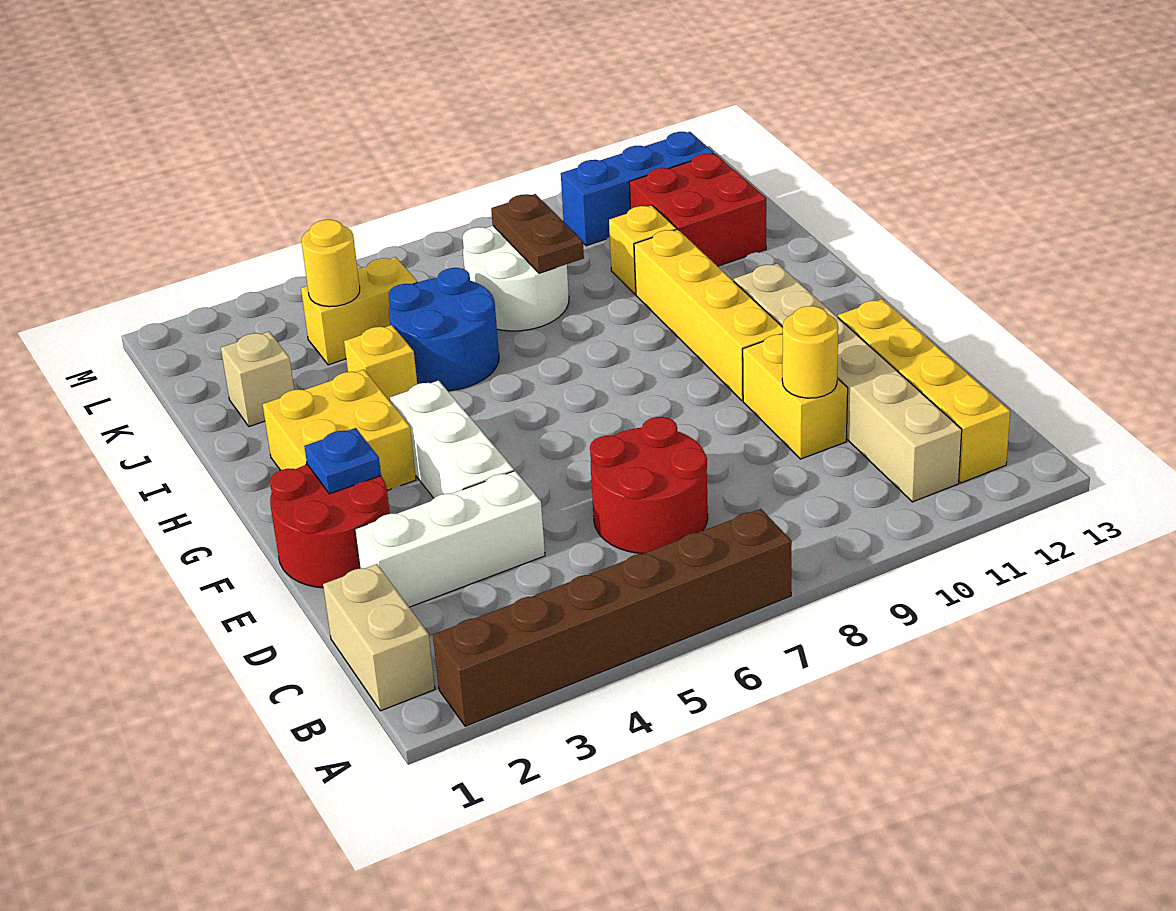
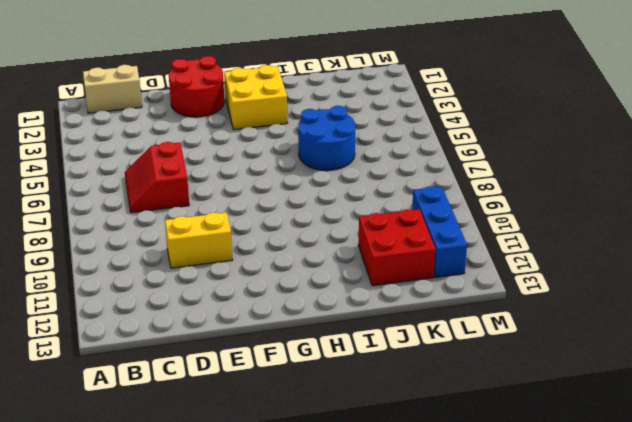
red slope C6:D7 level 1 top D -> red round brick C6:D7 level 1
none -> brown brick A2:A7 level 1
none -> tan brick B11:G11 level 1
none -> yellow brick B12:E12 level 1

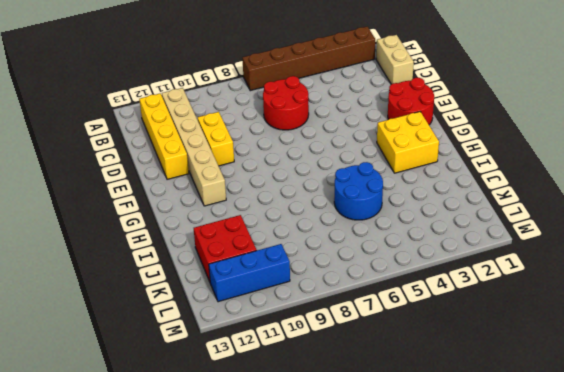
none -> white brick D2:D4 level 1
none -> white brick E4:G4 level 1
none -> yellow brick F10:I10 level 1

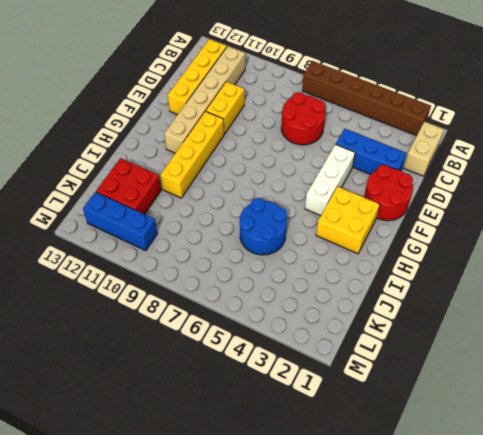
blue brick D2:D4 level 1 -> white brick D2:D4 level 1
none -> yellow brick I4 level 1
none -> tan brick J2 level 1
none -> white round brick J7:K8 level 1

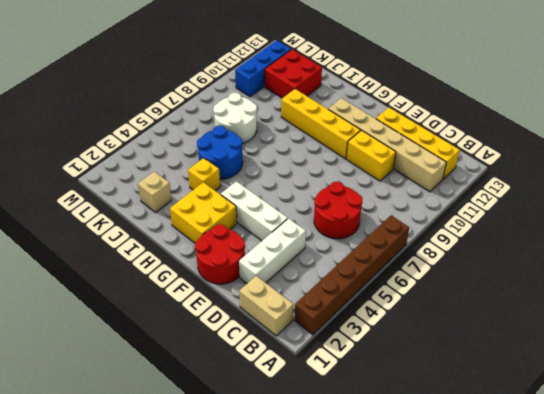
none -> yellow brick J10 level 1
none -> yellow brick K4:K5 level 1
none -> yellow round brick D10 level 2

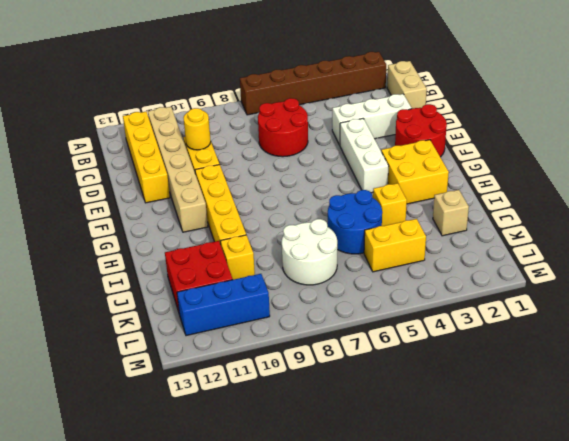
none -> blue plate F2 level 2
none -> brown plate J8:K8 level 2
none -> yellow round brick K4 level 2

